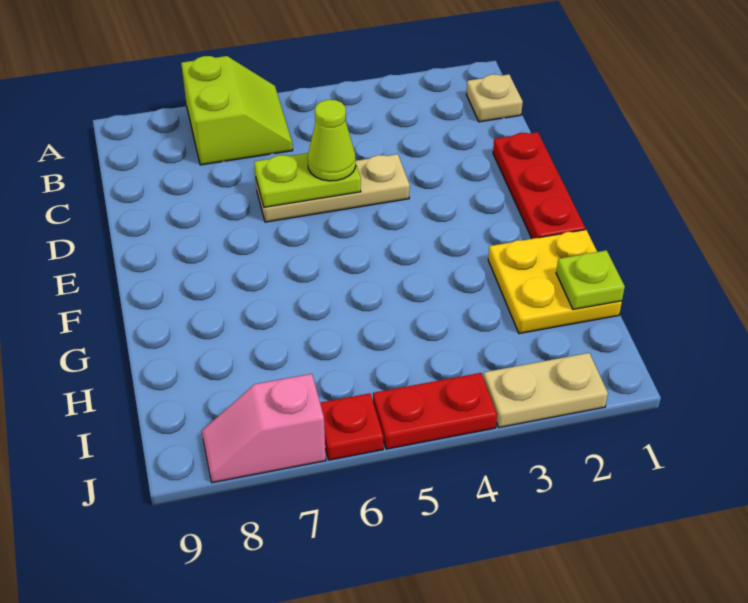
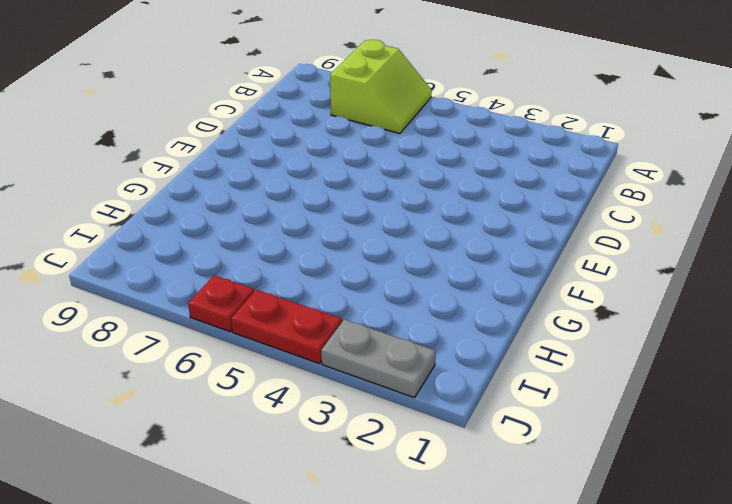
grey plate J2:J3 level 1 -> tan plate J2:J3 level 1
none -> tan plate B1 level 1
none -> red plate D1:F1 level 1
none -> tan plate D4:D6 level 1

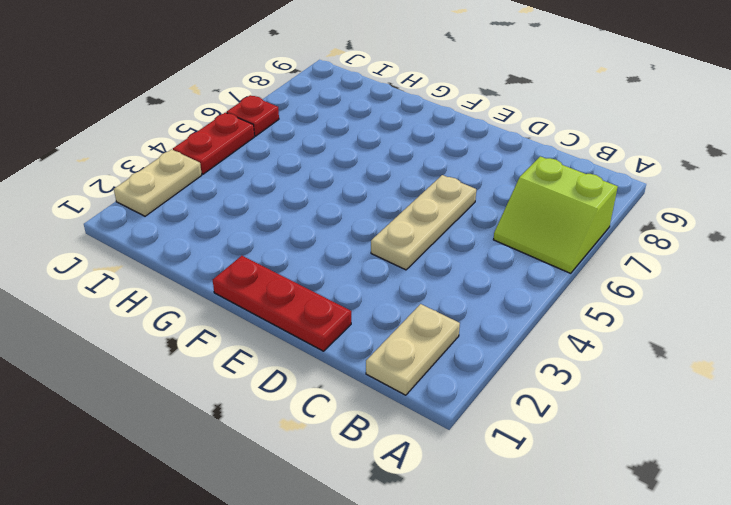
tan plate B1:B2 level 1 -> tan plate B1 level 1
none -> yellow plate G1:H2 level 1
none -> pink slope J7:J8 level 1 top 7
none -> lime plate D5:D6 level 2

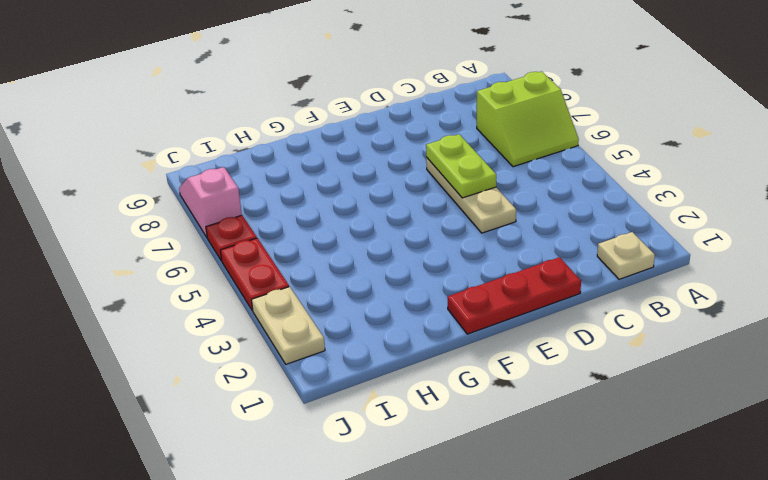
none -> yellow plate G1:H2 level 1
none -> lime plate H1 level 2
none -> lime cone D5 level 3

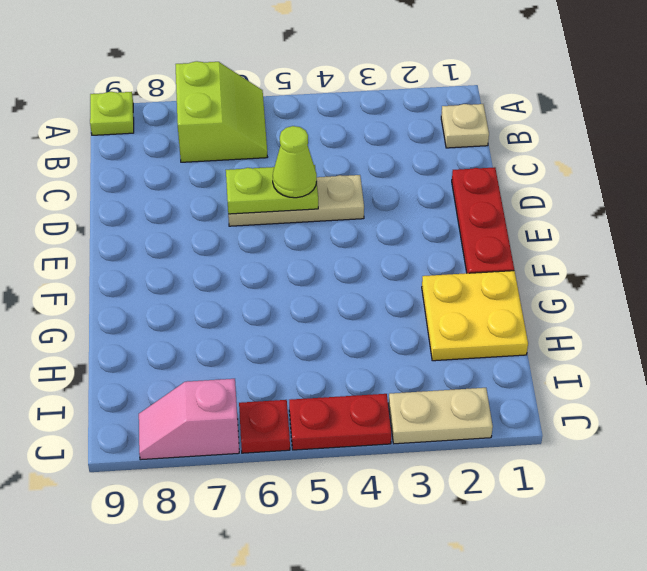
lime plate A9 level 1 -> lime plate H1 level 2

